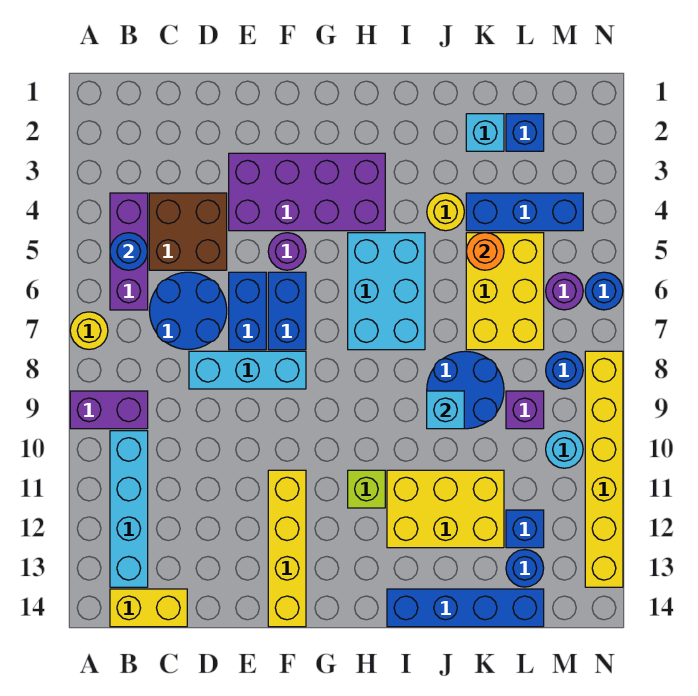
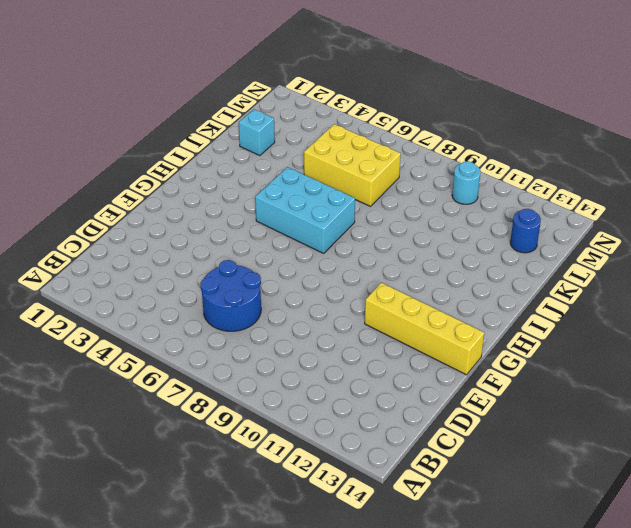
none -> yellow round brick A7 level 1
none -> purple brick A9:B9 level 1
none -> purple brick B4:B6 level 1
none -> cyan brick B10:B13 level 1

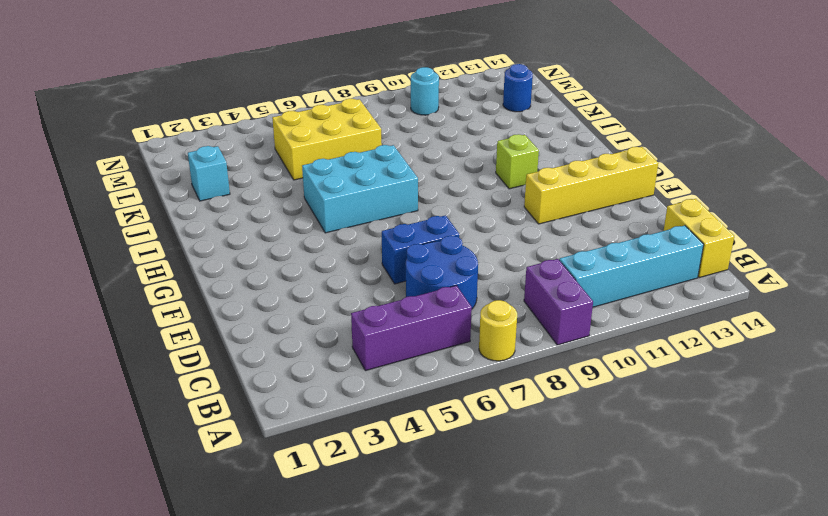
none -> brown brick C4:D5 level 1
none -> cyan brick D8:F8 level 1
none -> purple brick E3:H4 level 1
none -> purple round brick F5 level 1

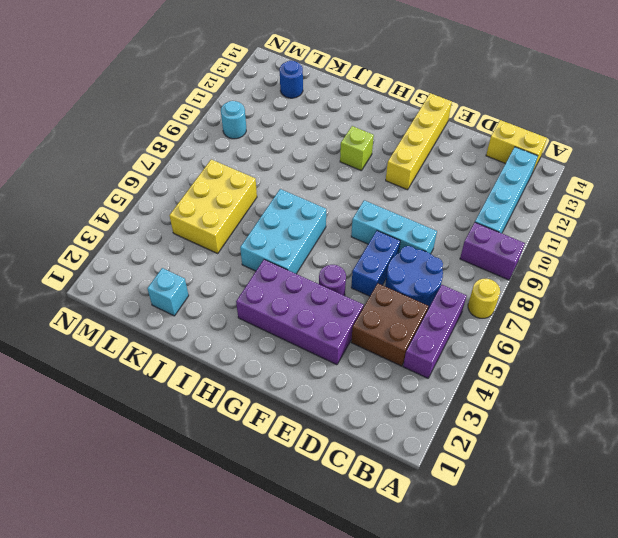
none -> blue brick F6:F7 level 1
none -> yellow brick I11:K12 level 1
none -> blue brick I14:L14 level 1
none -> yellow round brick J4 level 1

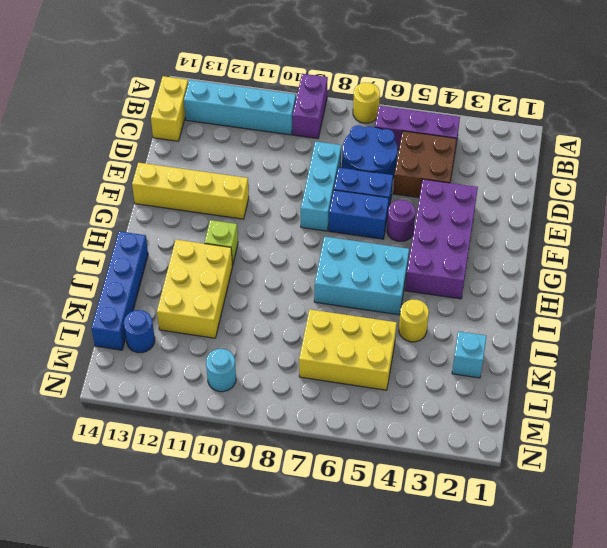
none -> blue round brick J8:K9 level 1
none -> blue brick K4:M4 level 1
none -> blue brick L2 level 1
none -> purple brick L9 level 1

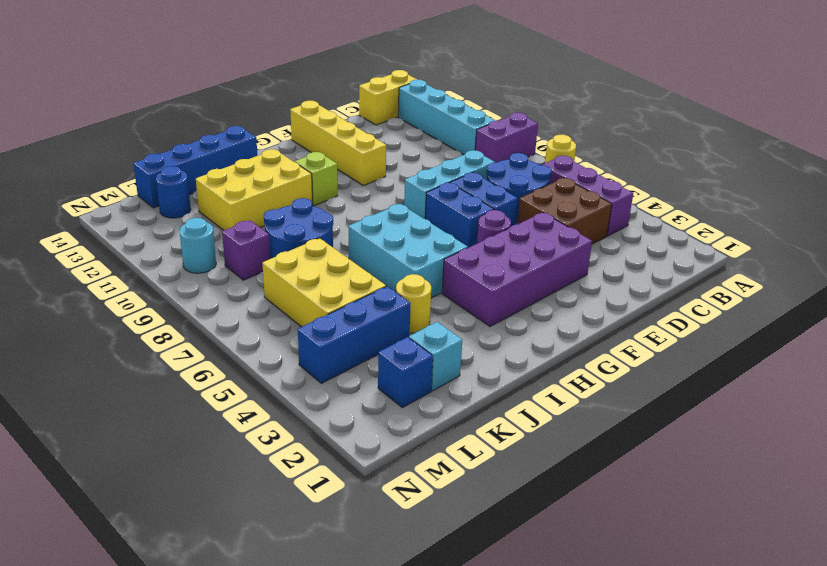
none -> blue brick L12 level 1
none -> purple round brick M6 level 1
none -> blue round brick M8 level 1
none -> blue round brick N6 level 1

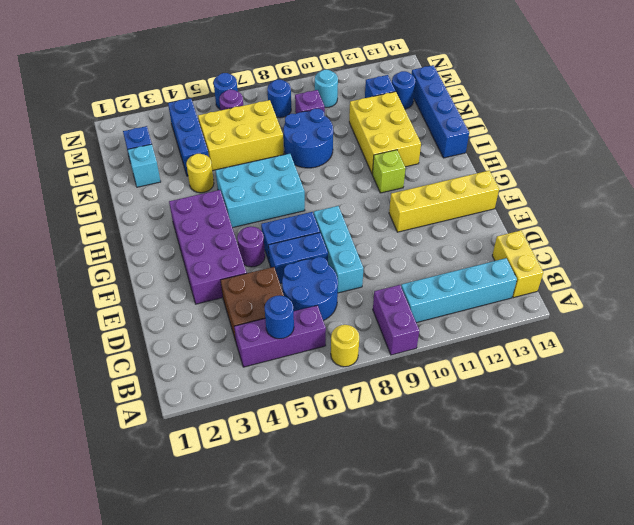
none -> yellow brick N8:N13 level 1
none -> cyan brick J9 level 2
none -> orange round brick K5 level 2

